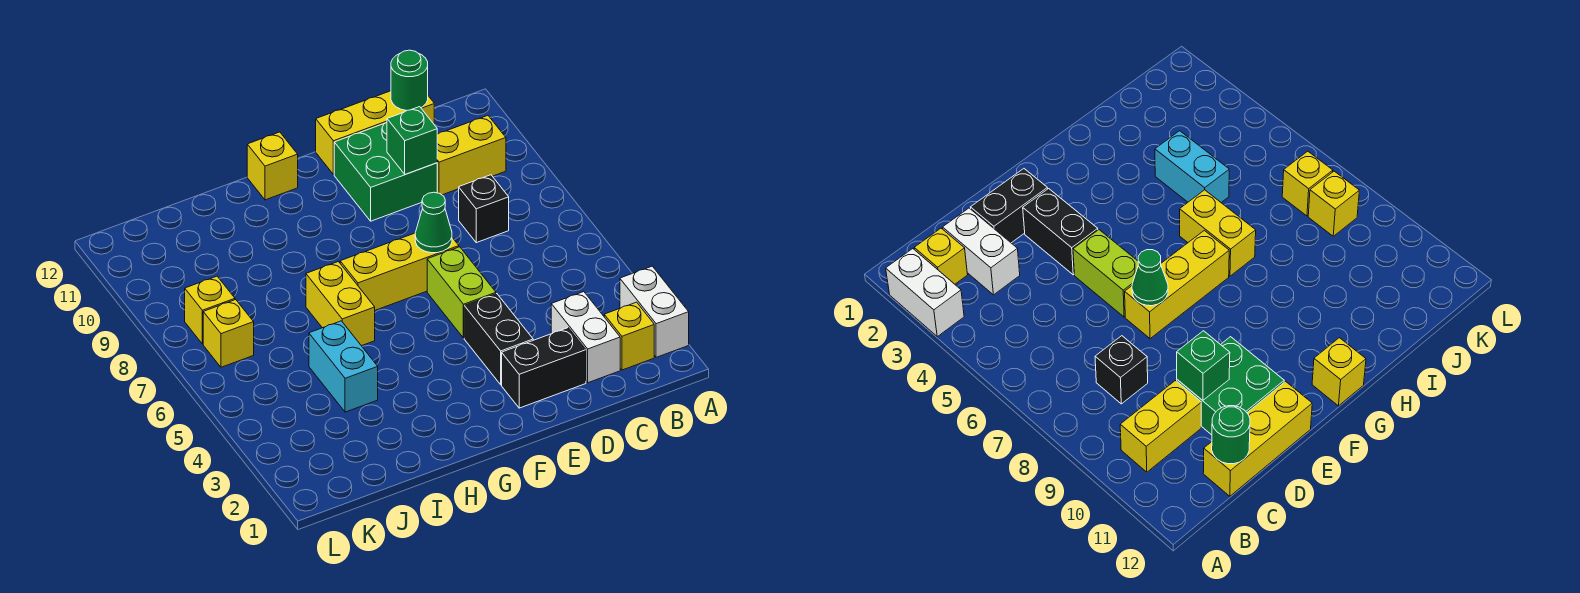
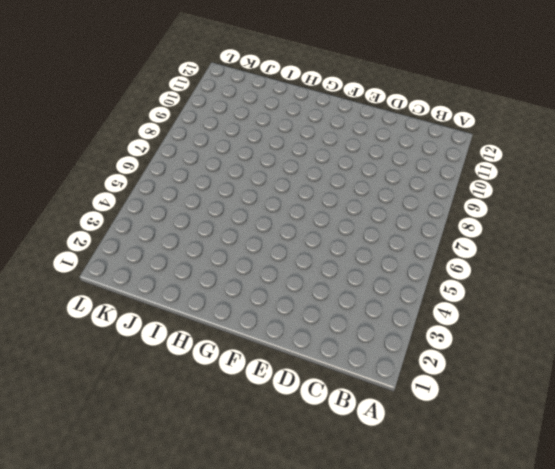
none -> white brick A2:A3 level 1
none -> yellow brick B2 level 1
none -> yellow brick B10:C10 level 1

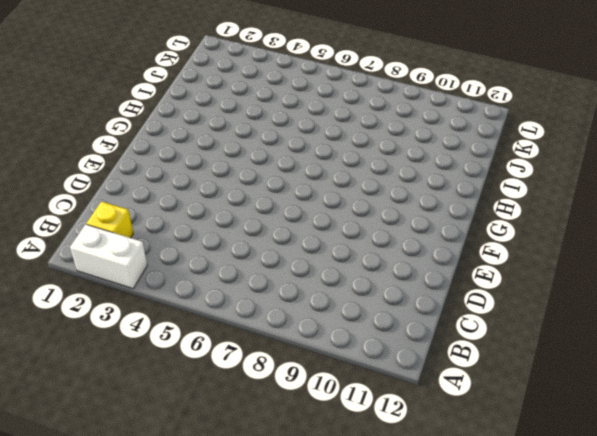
none -> yellow brick B10:C10 level 1
none -> white brick C2:C3 level 1
none -> black brick C8 level 1

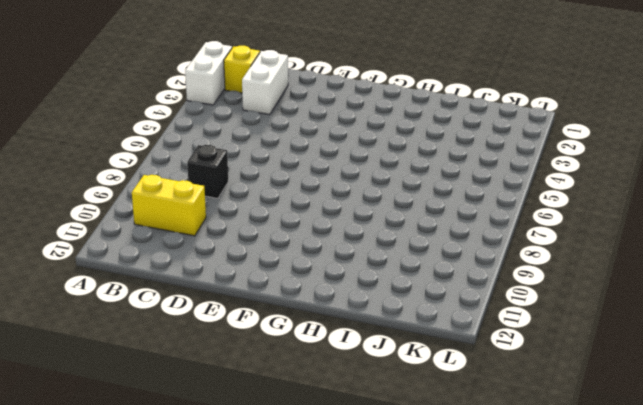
none -> yellow brick C12:E12 level 1
none -> black brick D2:E2 level 1
none -> green brick D10:E11 level 1

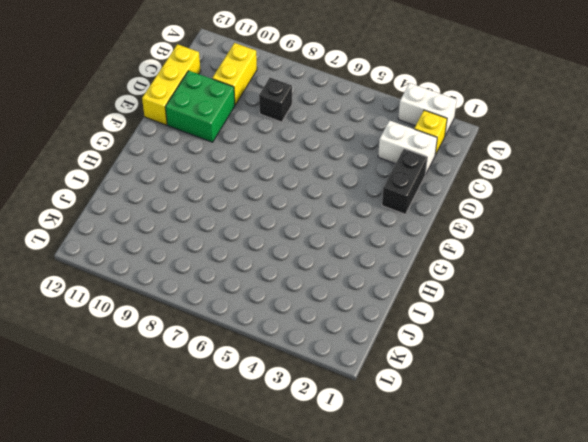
none -> black brick E3:E4 level 1
none -> lime brick E5:E6 level 1
none -> yellow brick E7:G7 level 1

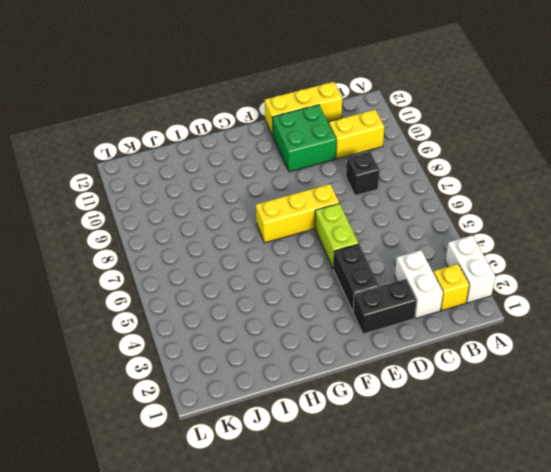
none -> yellow brick G12 level 1
none -> yellow brick H6:H7 level 1
none -> cyan brick I4:I5 level 1

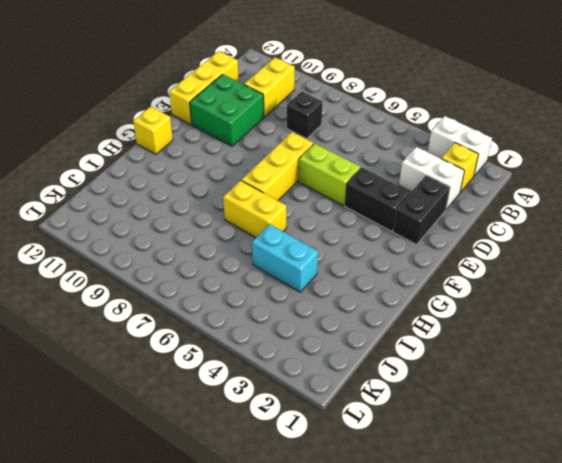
none -> yellow brick K7 level 1
none -> yellow brick K8 level 1
none -> green round brick C12 level 2

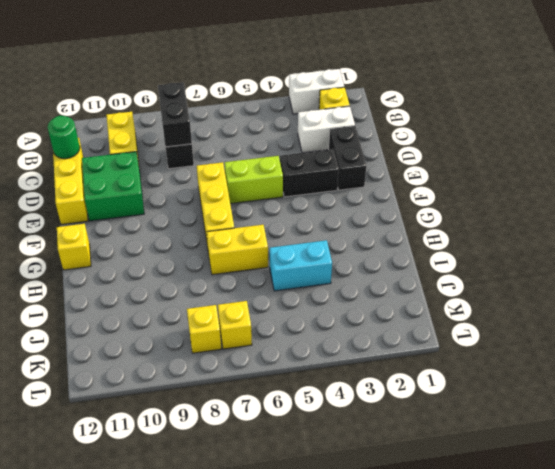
black brick B8:C8 level 2 -> none
none -> green brick D10 level 2
none -> green cone E7 level 2

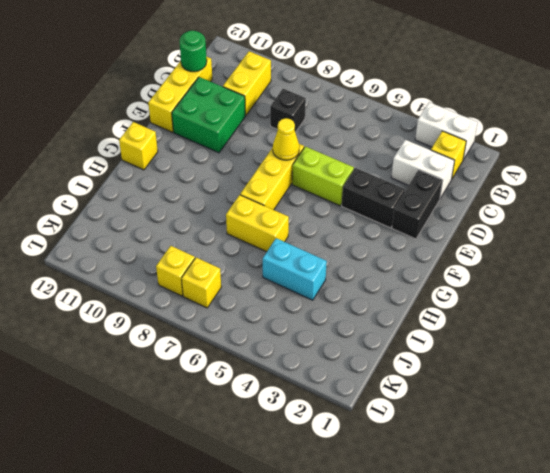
yellow cone E7 level 2 -> green cone E7 level 2
none -> green brick D10 level 2

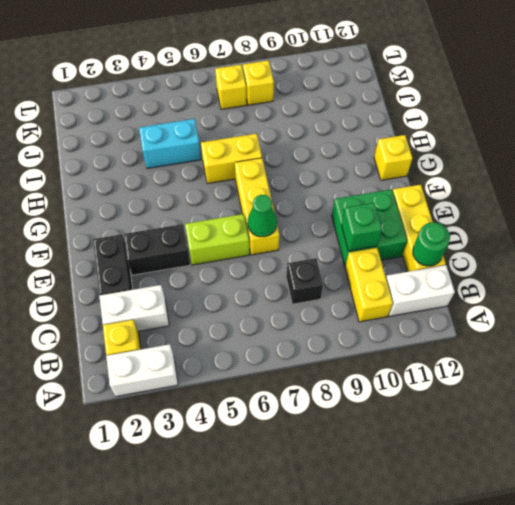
white brick B11:B12 level 1 -> none

